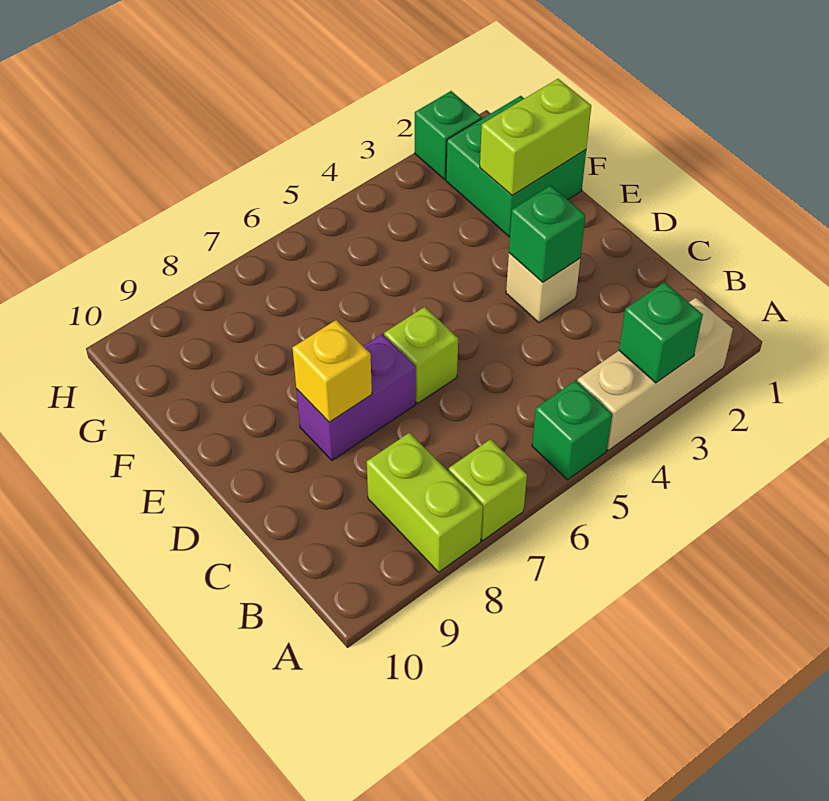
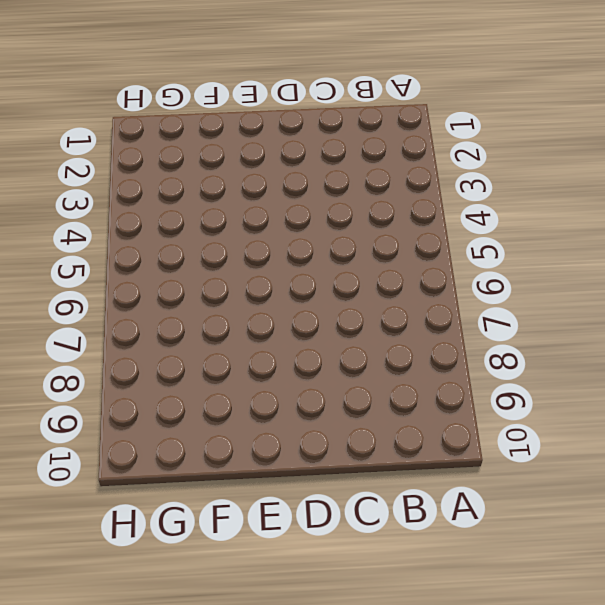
none -> tan brick A2:A4 level 1
none -> green brick A5 level 1
none -> lime brick A7 level 1

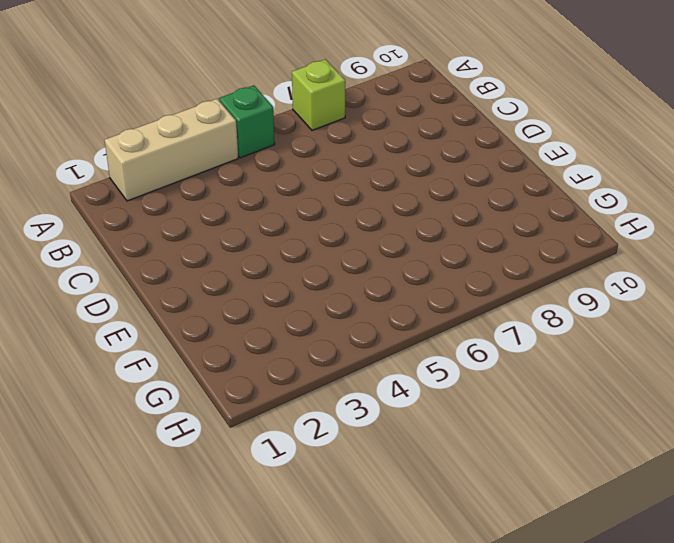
none -> lime brick A8:B8 level 1
none -> tan brick D3 level 1
none -> lime brick D6 level 1

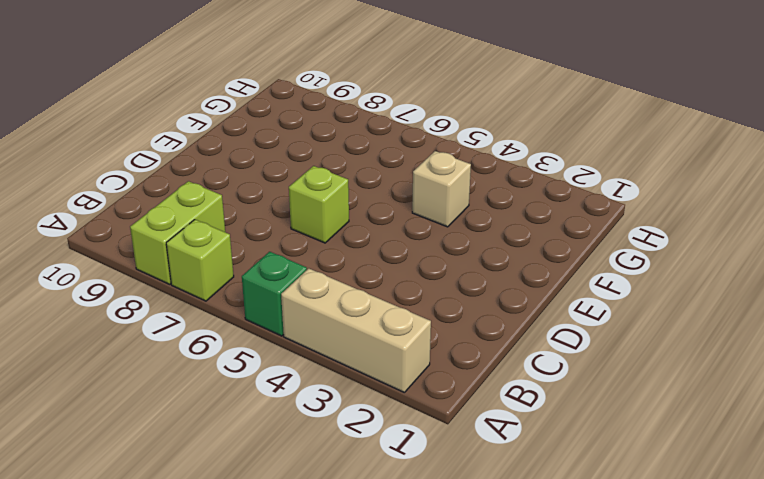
tan brick F4 level 1 -> tan brick D3 level 1
none -> purple brick D7:D8 level 1
none -> green brick F1:G2 level 1
none -> green brick H2 level 1

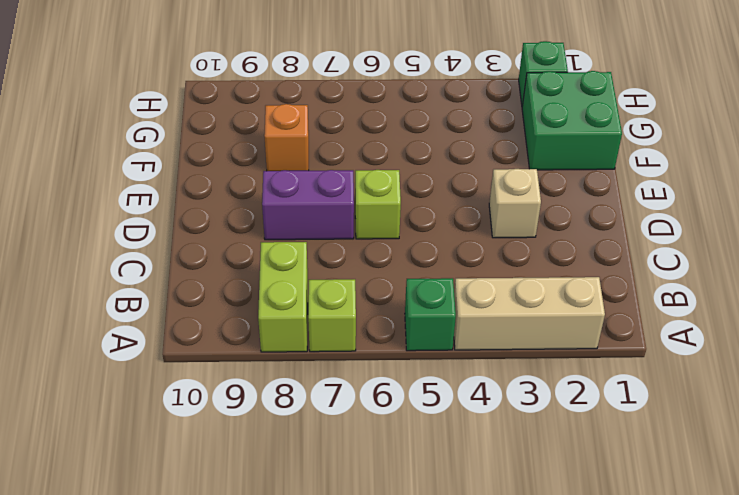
orange brick F8 level 1 -> none
none -> green brick A3 level 2
none -> green brick D3 level 2
none -> yellow brick D8 level 2

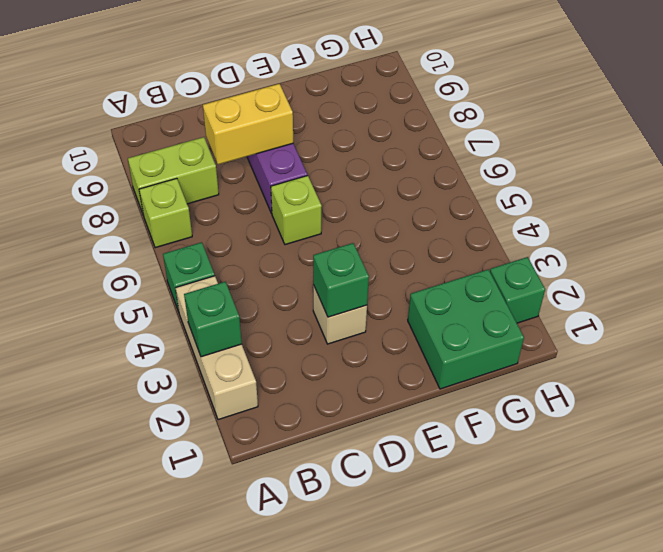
yellow brick C8:D8 level 2 -> yellow brick D8 level 2
none -> lime brick F1:F2 level 2

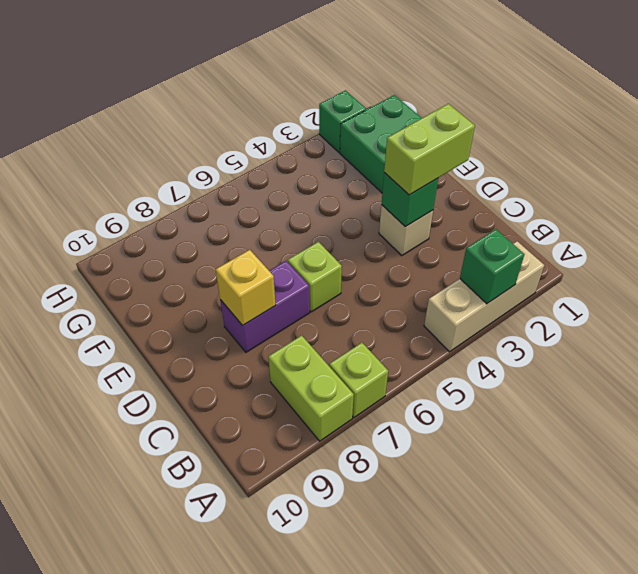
lime brick D2:D3 level 3 -> lime brick F1:F2 level 2
none -> green brick A5 level 1

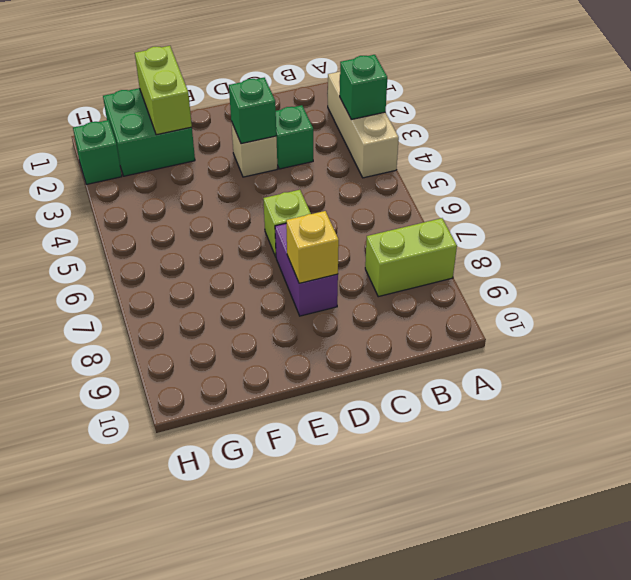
green brick C3 level 1 -> green brick A5 level 1
none -> lime brick A7 level 1

